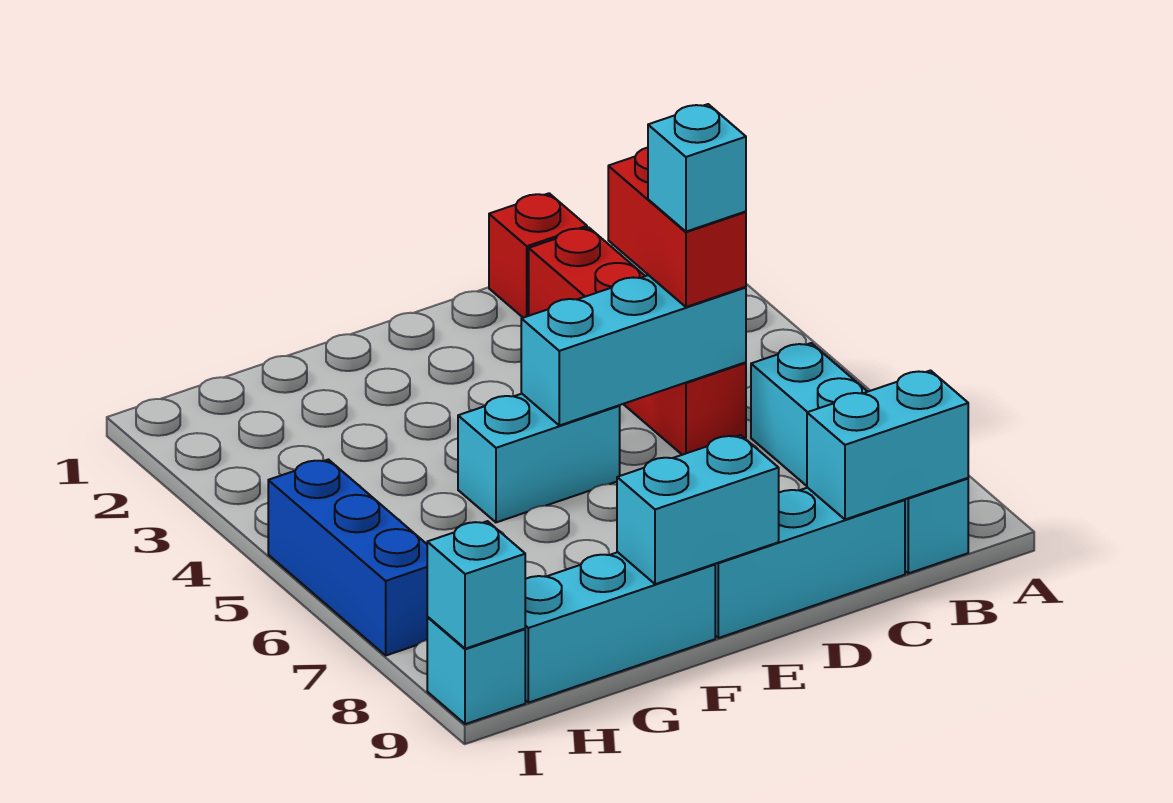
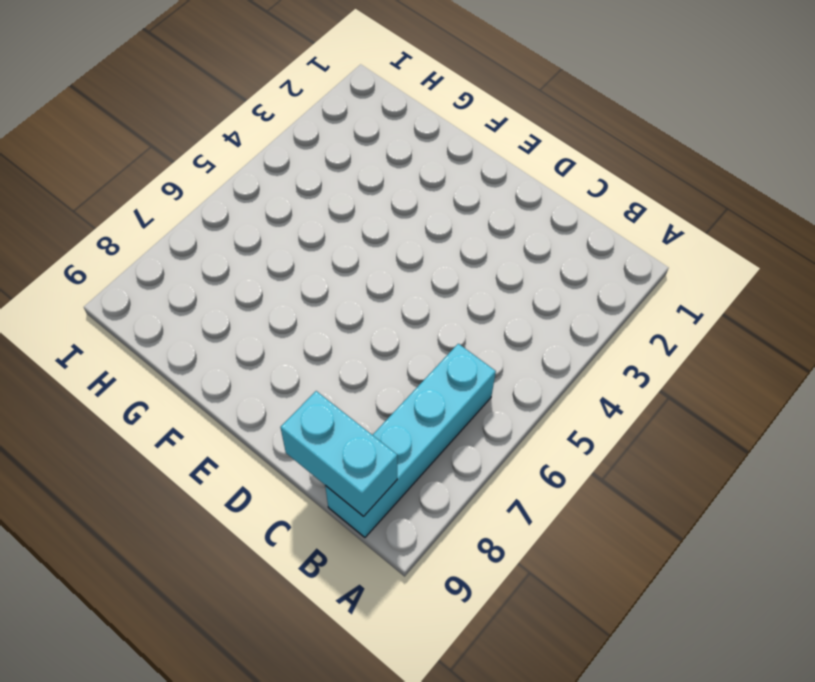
none -> red brick C1 level 1
none -> red brick C2:C5 level 1
none -> cyan brick C9:E9 level 1

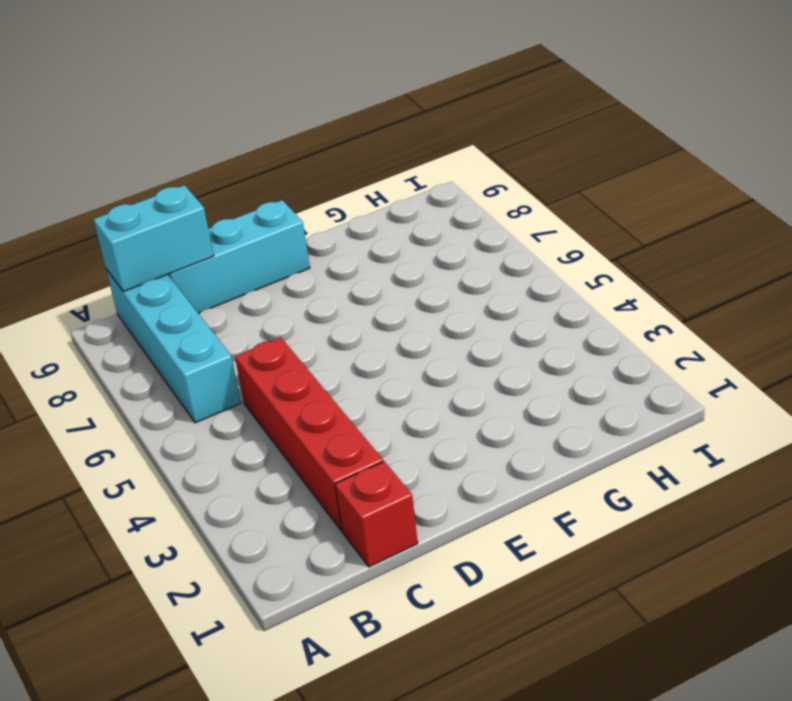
none -> cyan brick E5:F5 level 1
none -> cyan brick F9:H9 level 1
none -> blue brick I5:I7 level 1

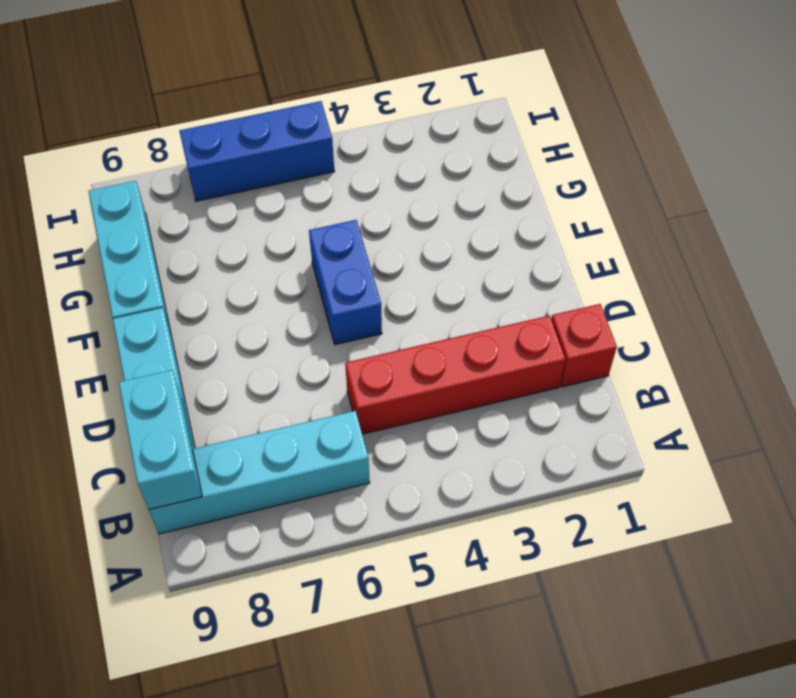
blue brick E5:F5 level 1 -> cyan brick E5:F5 level 1
none -> cyan brick I9 level 1
none -> cyan brick C5:E5 level 2
none -> cyan brick E9:F9 level 2

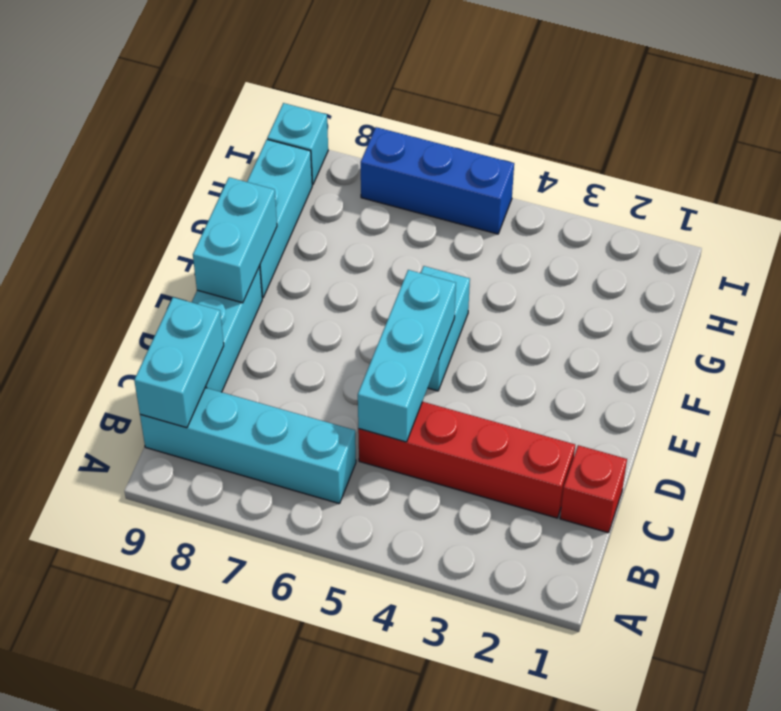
none -> cyan brick I9 level 2
none -> red brick C4:C5 level 3
none -> cyan brick C5 level 4

